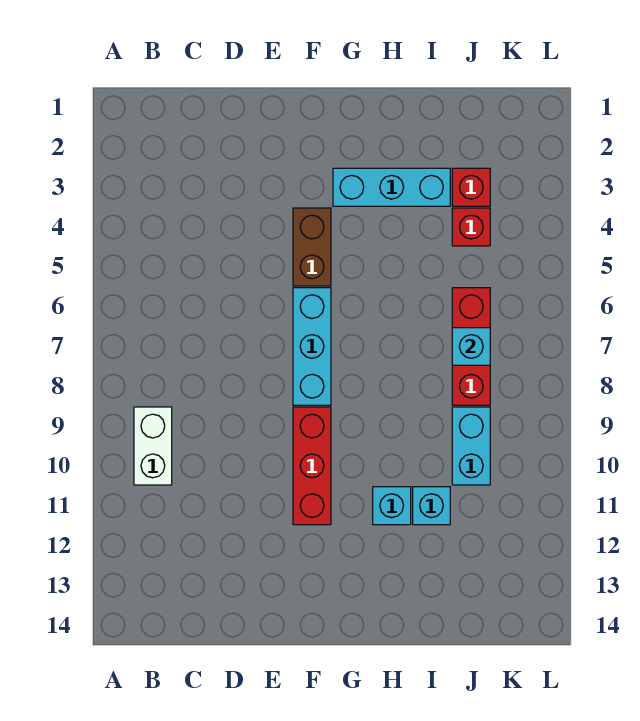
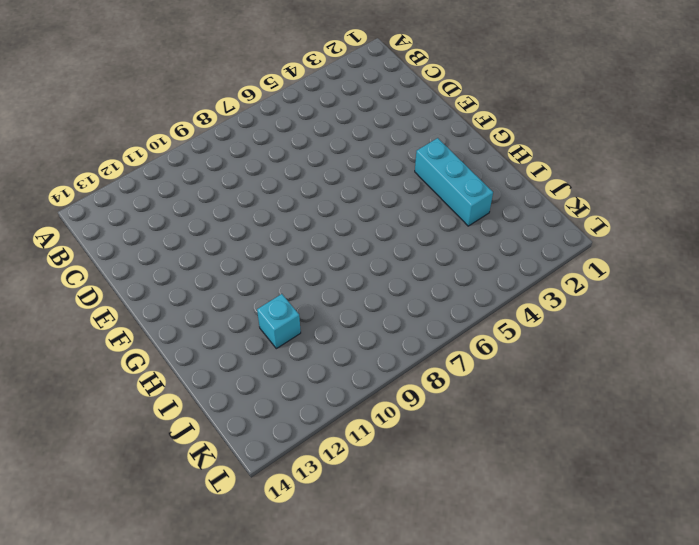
none -> white brick B9:B10 level 1
none -> brown brick F4:F5 level 1
none -> cyan brick F6:F8 level 1

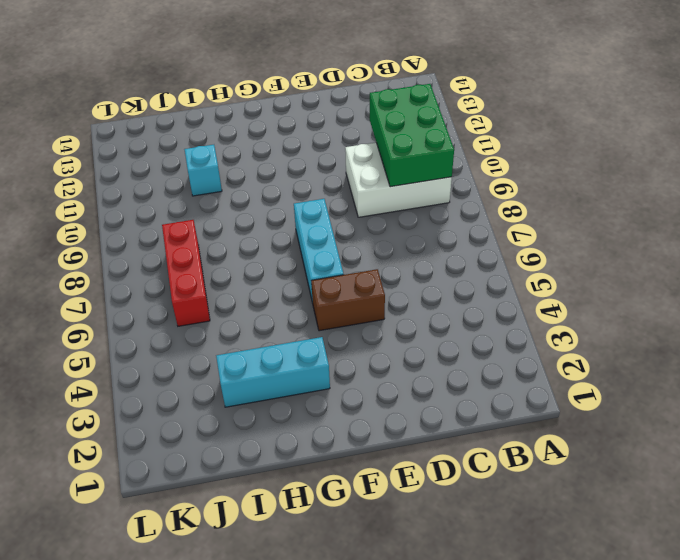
white brick B9:D10 level 1 -> white brick B9:B10 level 1
green brick B9:C11 level 2 -> none
brown brick E5:F5 level 1 -> brown brick F4:F5 level 1
none -> red brick F9:F11 level 1
none -> cyan brick H11 level 1
none -> red brick J3 level 1

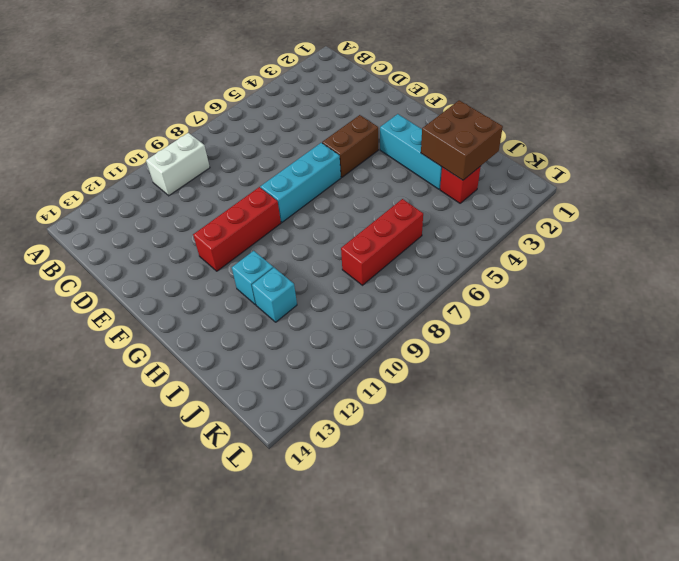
brown brick I2:J3 level 2 -> none
none -> red brick J4 level 1
none -> cyan brick J9:J10 level 1
none -> cyan brick J7 level 2

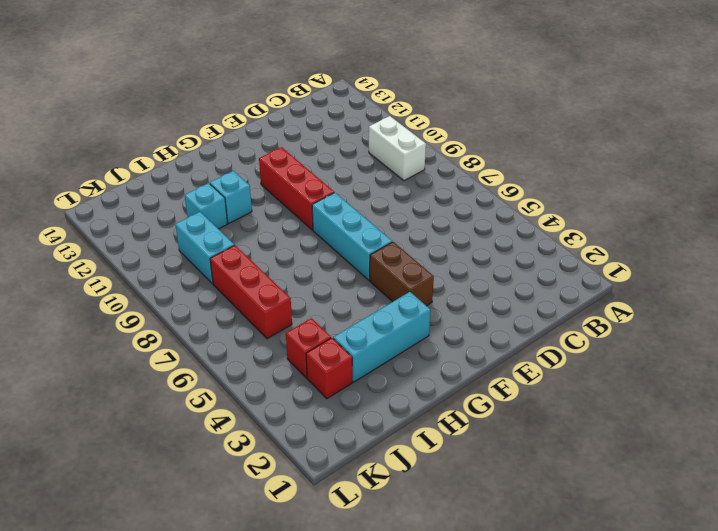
none -> cyan brick J7 level 2

